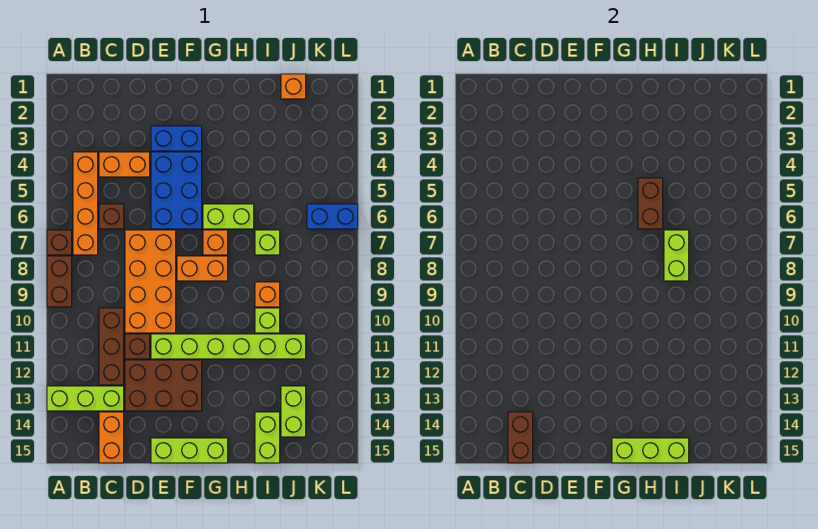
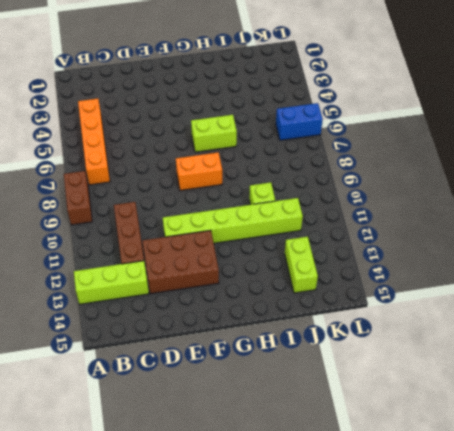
none -> brown brick A7 level 1
none -> orange brick C4:D4 level 1
none -> brown brick C6 level 1

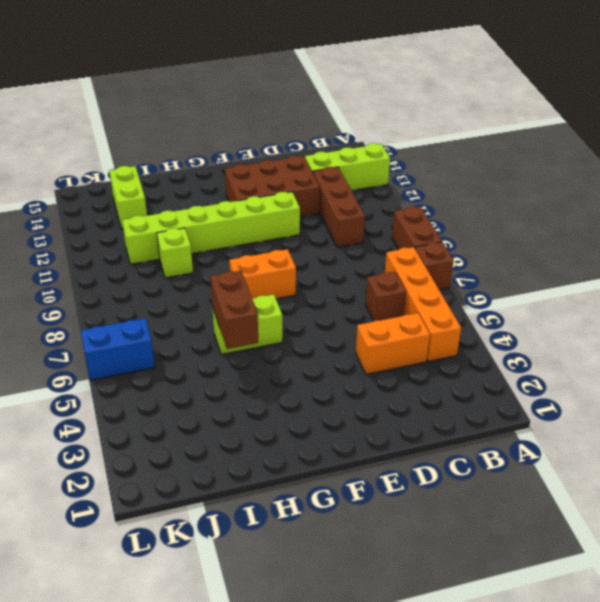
none -> orange brick C14:C15 level 1
none -> orange brick D7:E10 level 1
none -> brown brick D11 level 1

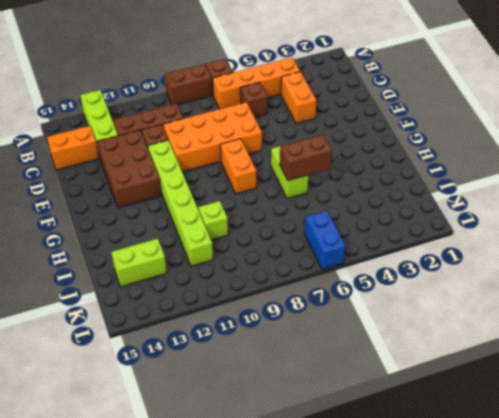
none -> blue brick E3:F3 level 1
none -> blue brick E4:F6 level 1
none -> lime brick E15:G15 level 1

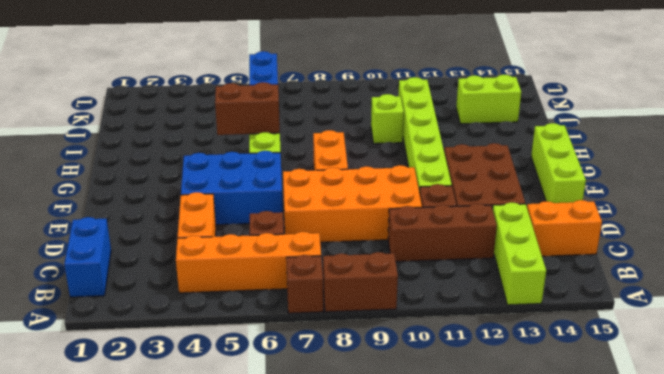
blue brick B1:C1 level 1 -> blue brick E3:F3 level 1
none -> orange brick G7 level 1
none -> lime brick I7 level 1
none -> orange brick I9 level 1

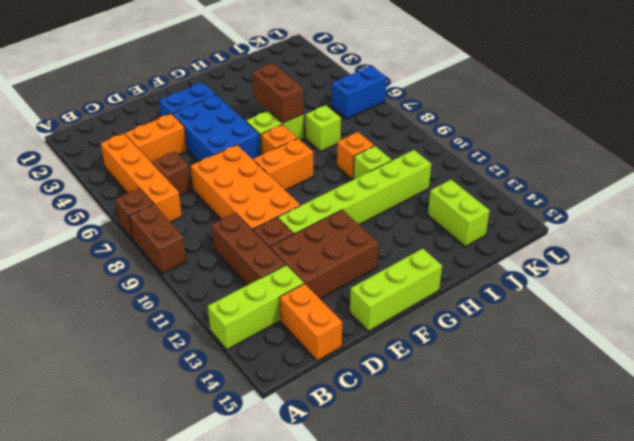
none -> lime brick I14:I15 level 1
none -> orange brick J1 level 1
none -> brown brick C14:C15 level 2

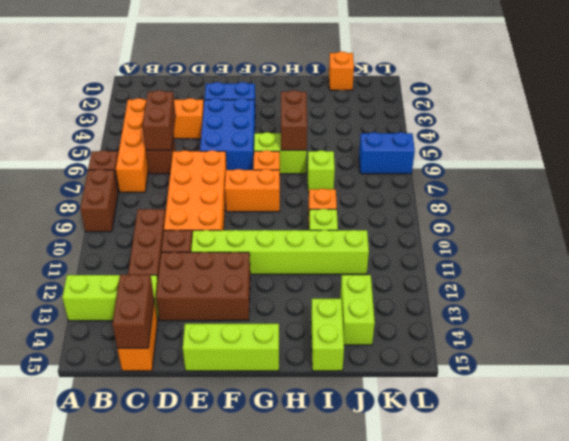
brown brick C5:C6 level 2 -> none
none -> lime brick G15:I15 level 2
none -> lime brick I7:I8 level 2

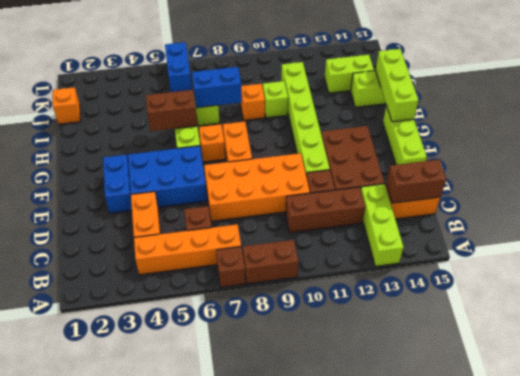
blue brick I7:I8 level 2 -> lime brick I7:I8 level 2

